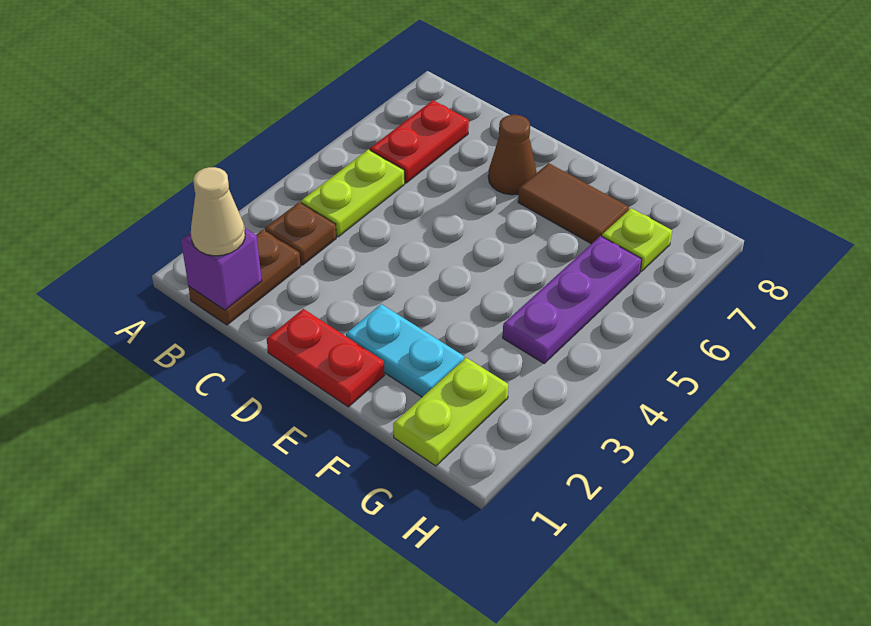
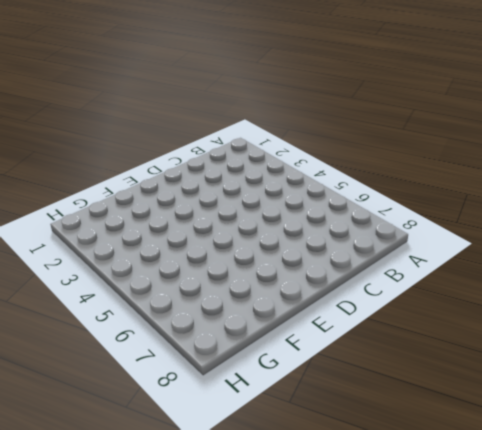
none -> brown plate B1:B2 level 1
none -> brown plate B3 level 1
none -> lime plate B4:B5 level 1

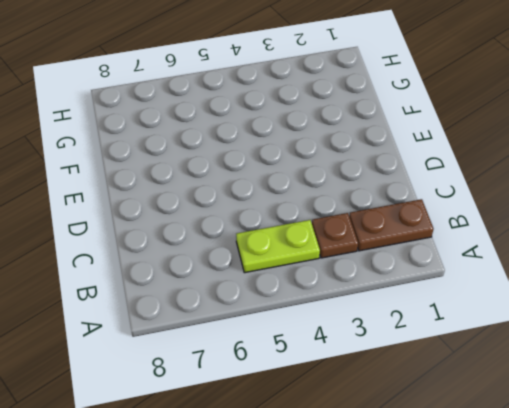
none -> red plate B6:B7 level 1
none -> red plate D1:E1 level 1
none -> brown cone D7 level 1

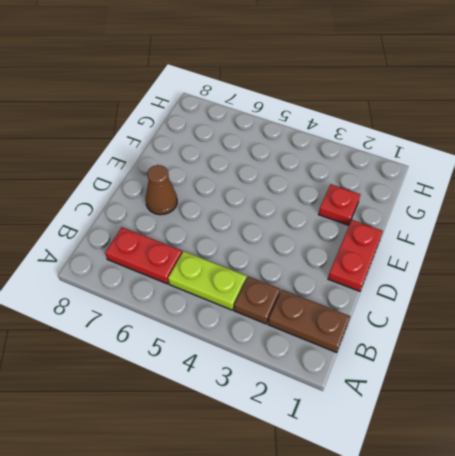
red plate F2 level 1 -> cyan plate E2:F2 level 1
none -> brown tile E7:F7 level 1
none -> lime plate G1:G2 level 1
none -> purple plate G4:G6 level 1

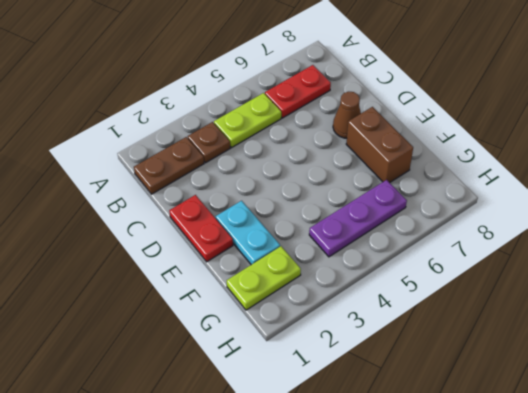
brown brick E7:F7 level 1 -> brown tile E7:F7 level 1
none -> lime plate G7 level 1
none -> purple brick B1 level 2
none -> tan cone B1 level 3

